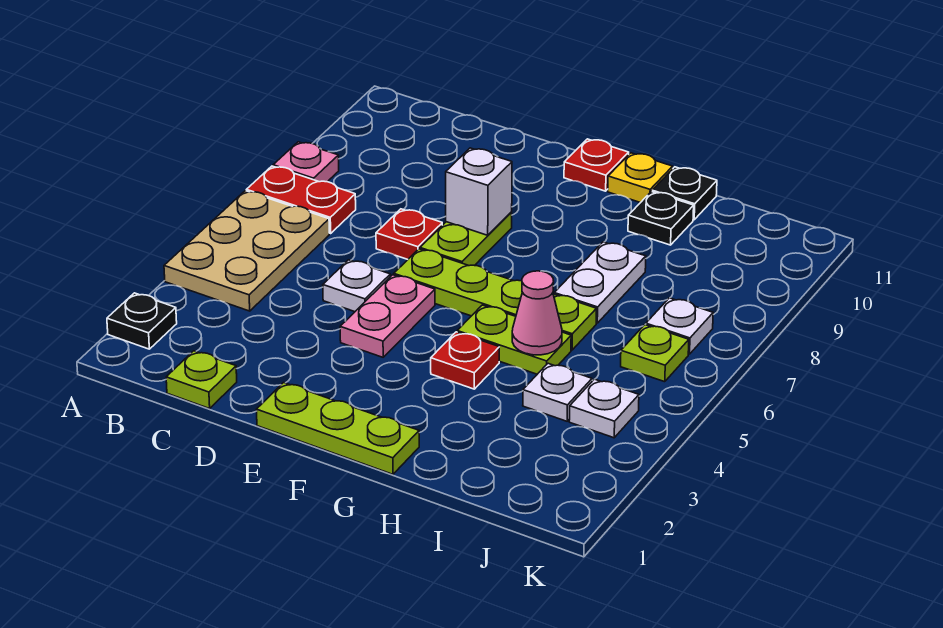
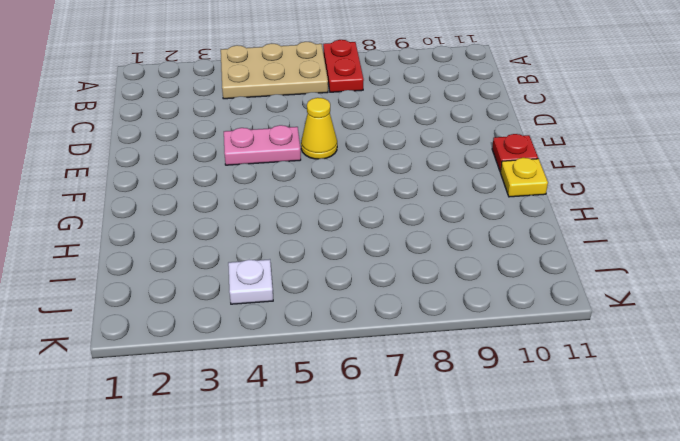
yellow cone E6 level 1 -> lime plate E6:H6 level 1
none -> black plate A2 level 1
none -> pink plate A8 level 1
none -> lime plate C1 level 1

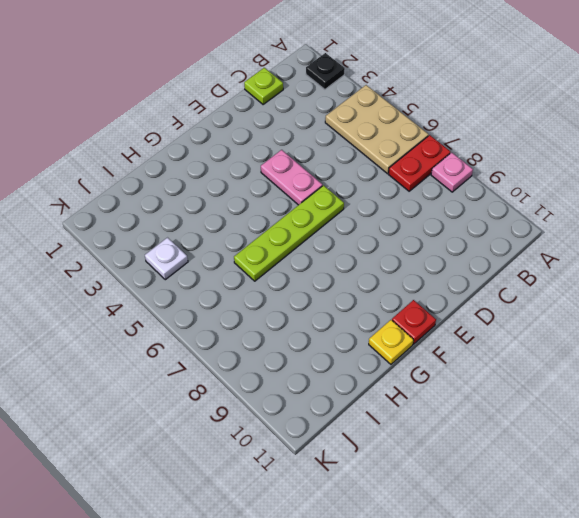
none -> white plate D5 level 1
none -> red plate D7 level 1
none -> lime plate E1:G1 level 1

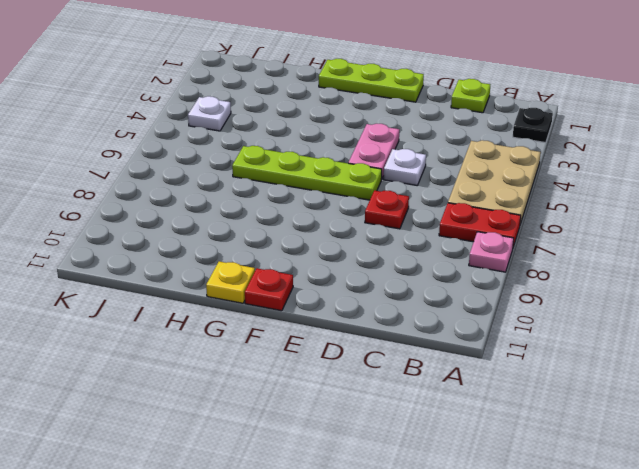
none -> lime plate E7:E8 level 1
none -> red plate G4 level 1
none -> lime plate G5:H5 level 1

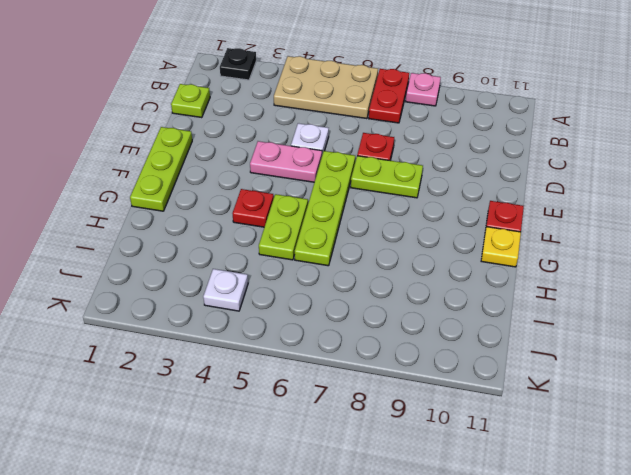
none -> white plate H7:H8 level 1
none -> black plate H10 level 1
none -> black plate H11 level 1

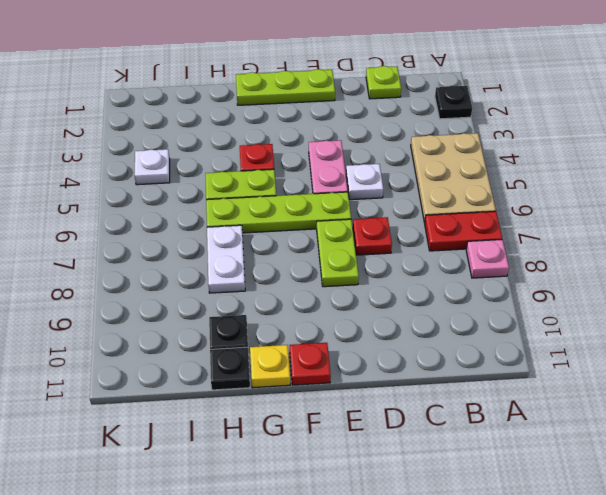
none -> white plate I4 level 1
none -> lime plate J6 level 1
none -> white plate J7 level 1

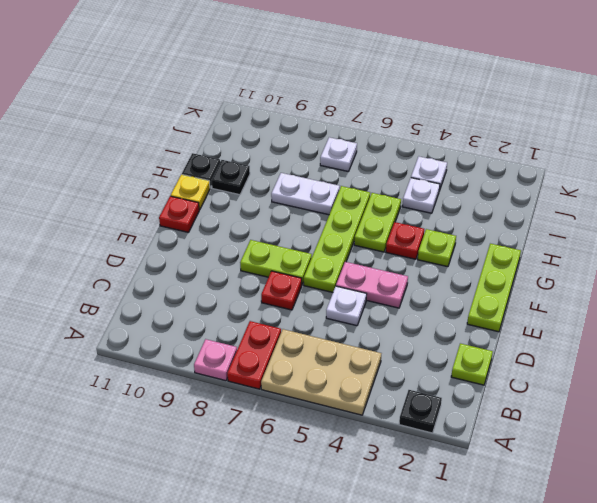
lime plate G3 level 1 -> lime plate J6 level 1
none -> white brick E8 level 2
none -> pink cone H5 level 2

